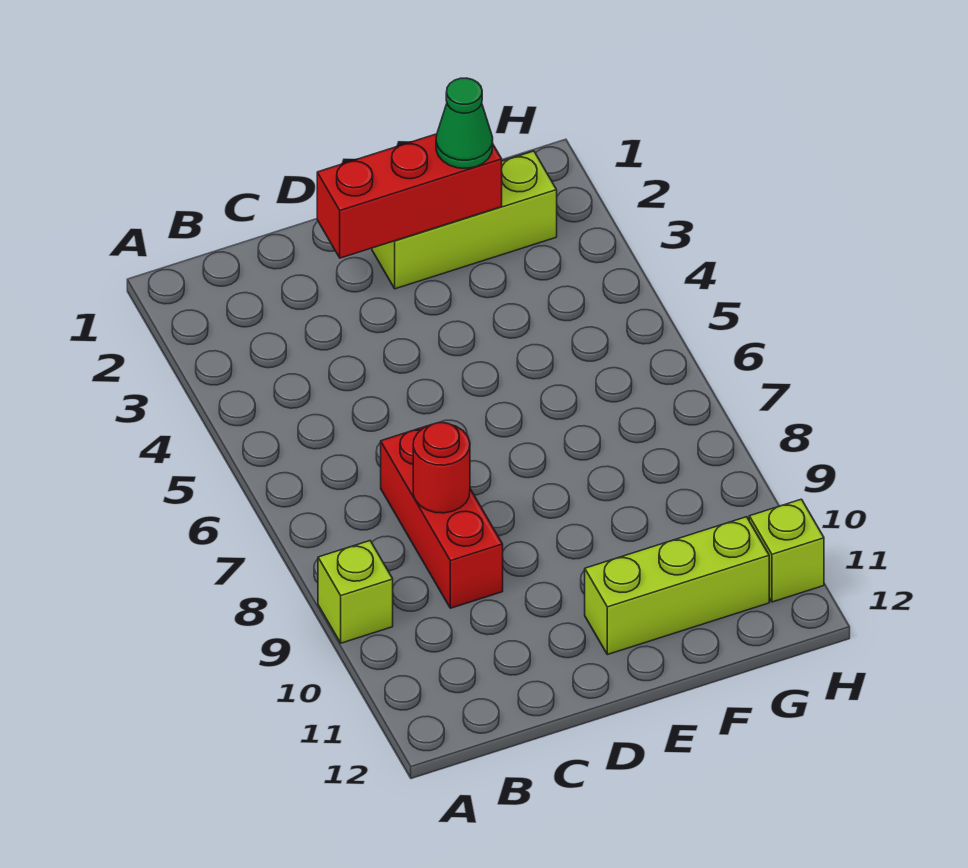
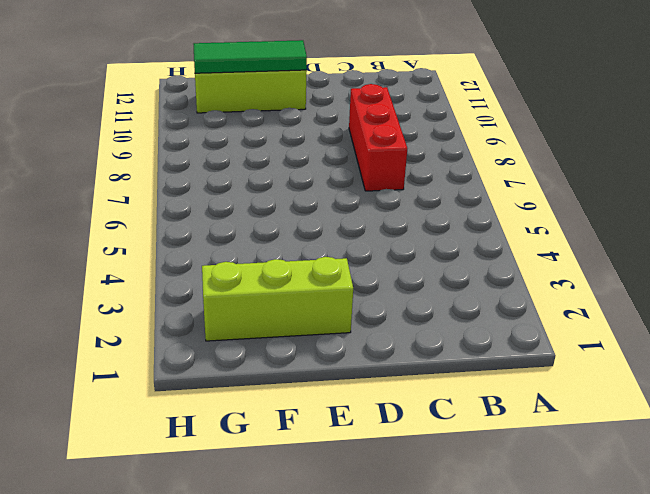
green tile E11:G11 level 2 -> none
none -> lime brick A9 level 1
none -> lime brick H11 level 1

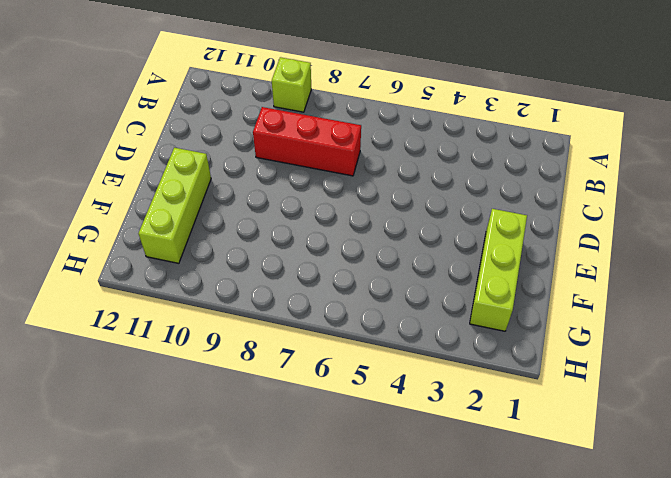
none -> lime brick H11 level 1
none -> red round brick C8 level 2

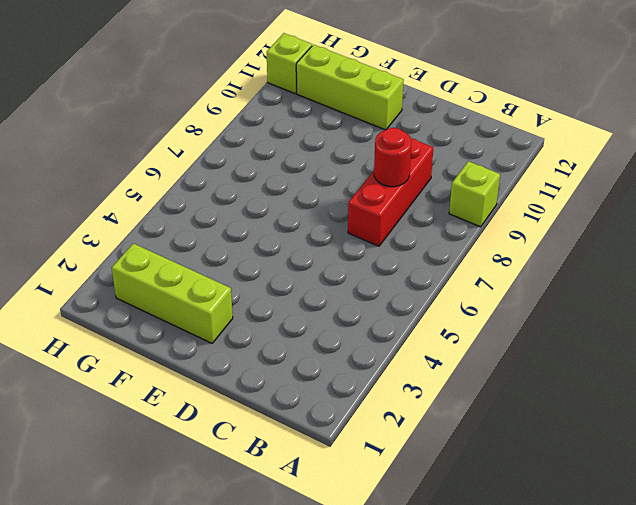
none -> red brick D2:F2 level 2
none -> green cone F2 level 3

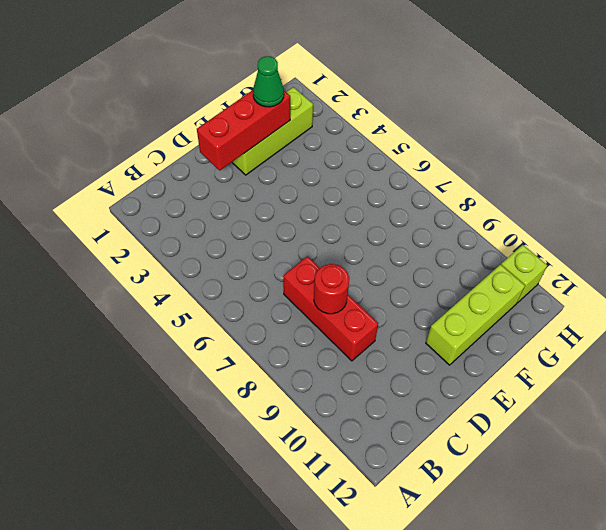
none -> lime brick A9 level 1

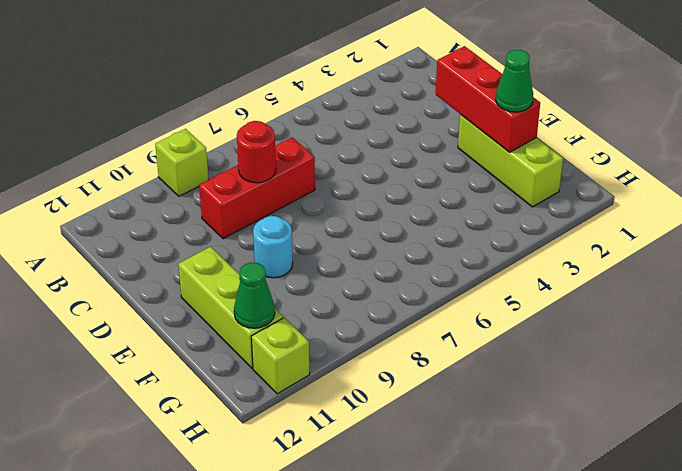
cyan round brick E9 level 1 -> none
green cone G11 level 2 -> none

